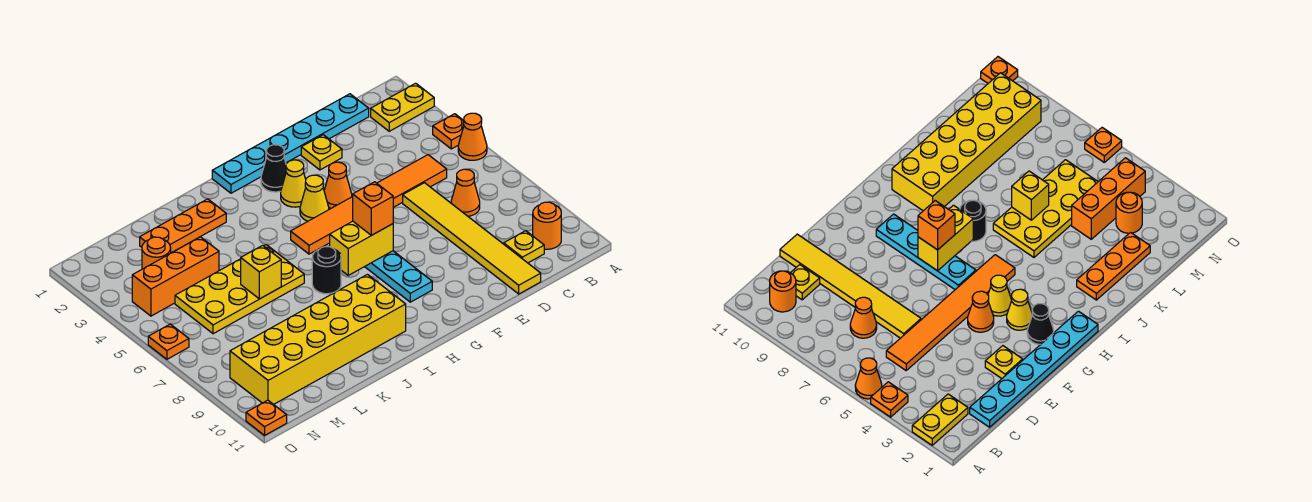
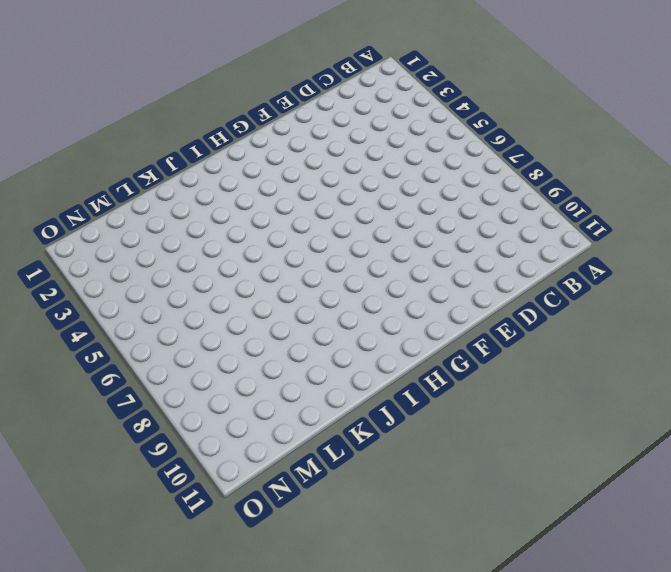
none -> yellow plate A2:B2 level 1
none -> orange plate A4 level 1
none -> orange cone A5 level 1

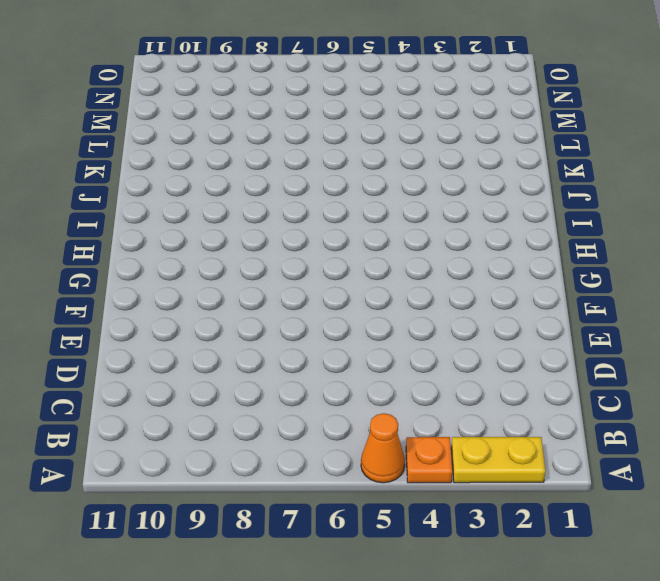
yellow plate A2:A3 level 1 -> yellow plate A2:B2 level 1
none -> orange round brick B10 level 1
none -> cyan plate C1:H1 level 1
none -> orange tile C5:H5 level 1

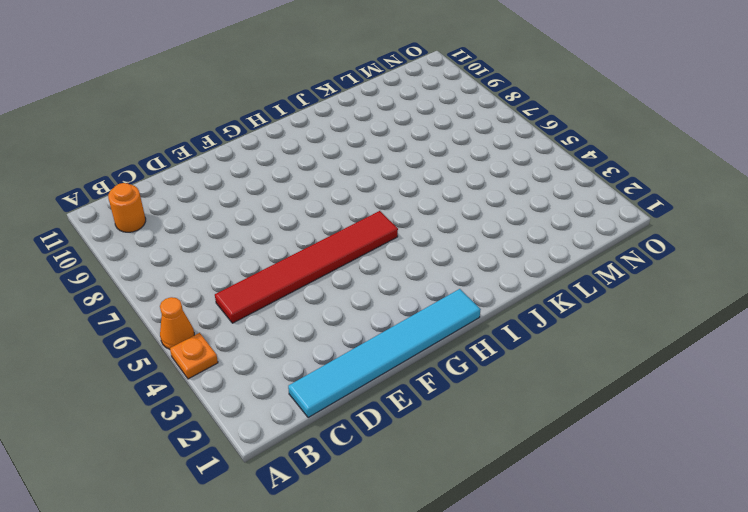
cyan tile C1:H1 level 1 -> cyan plate C1:H1 level 1
red tile C5:H5 level 1 -> orange tile C5:H5 level 1
none -> yellow plate A2:B2 level 1
none -> orange cone C7 level 1
none -> yellow plate C10 level 1

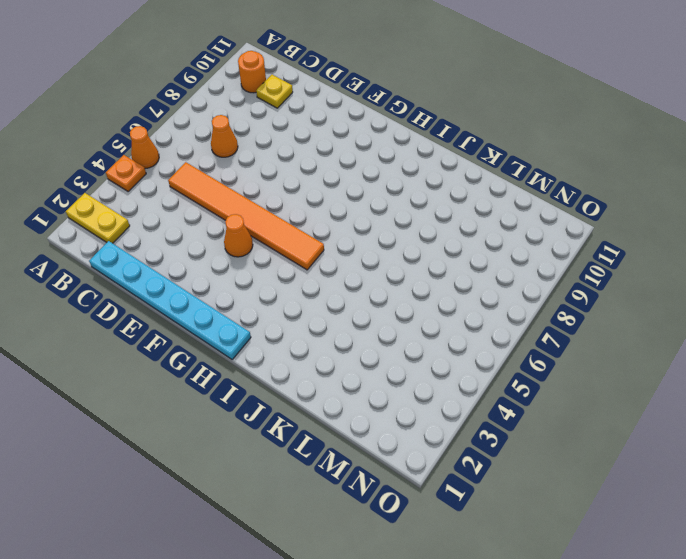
none -> yellow tile D6:D11 level 1
none -> yellow plate E2 level 1
none -> black cone G2 level 1

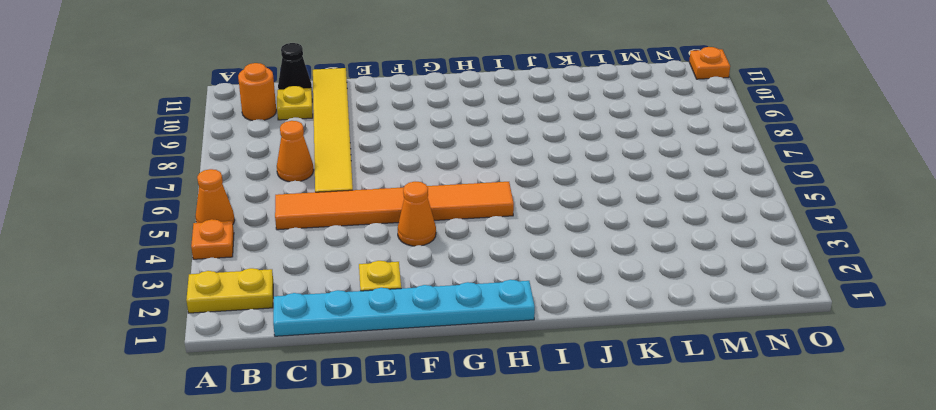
black cone C11 level 1 -> black cone G2 level 1
none -> yellow cone G3 level 1
none -> yellow cone G4 level 1
none -> cyan plate G6:G9 level 1

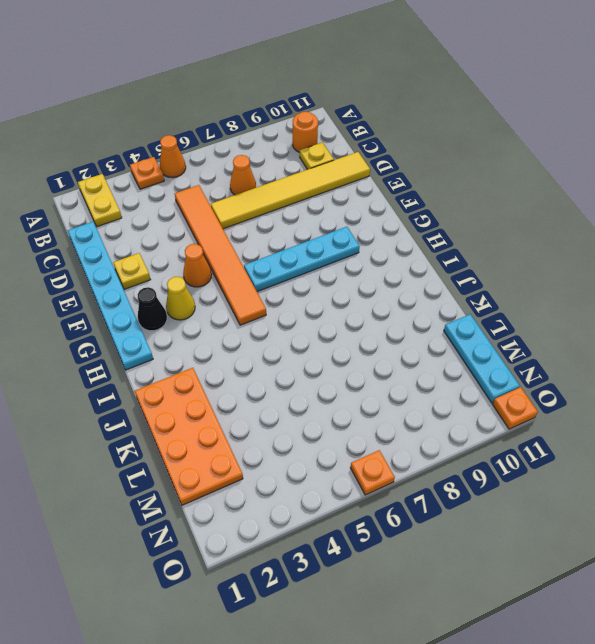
orange plate J1:M2 level 1 -> orange plate J2:L2 level 1
cyan plate L11:N11 level 1 -> none
none -> yellow cone G4 level 1
none -> black round brick I7 level 1
none -> yellow brick I9:N10 level 1

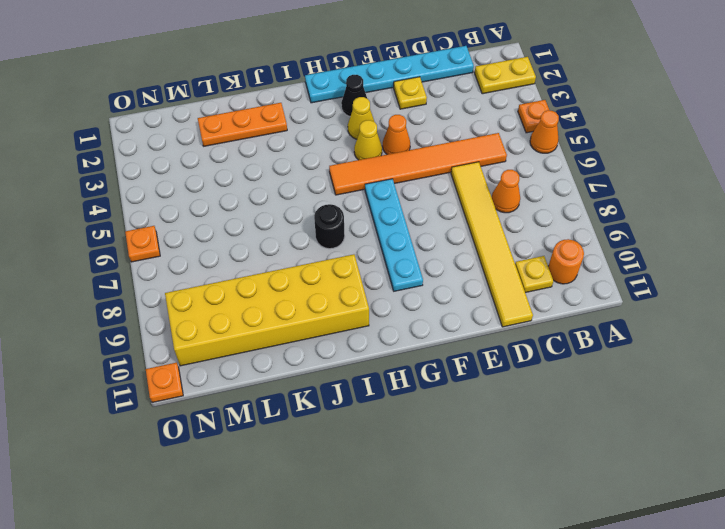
none -> yellow plate J5:M6 level 1
none -> orange brick L4:N4 level 1
none -> orange round brick M3 level 1

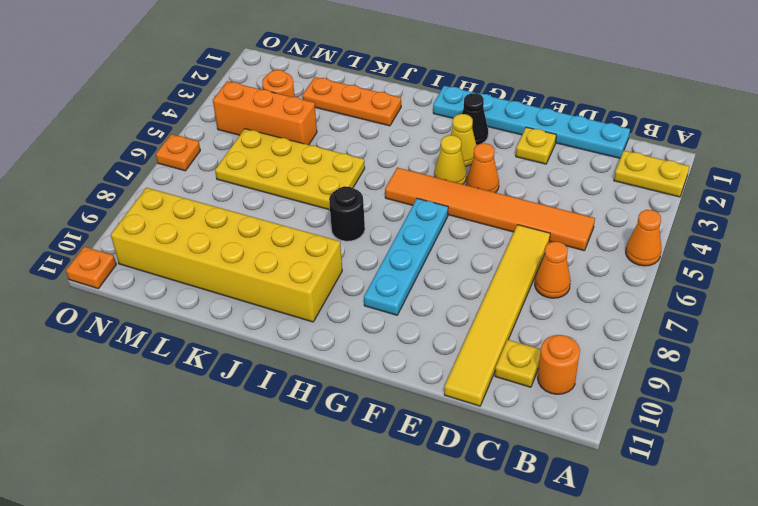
none -> orange plate A4 level 1
none -> yellow brick G7:H7 level 2
none -> yellow brick K6 level 2

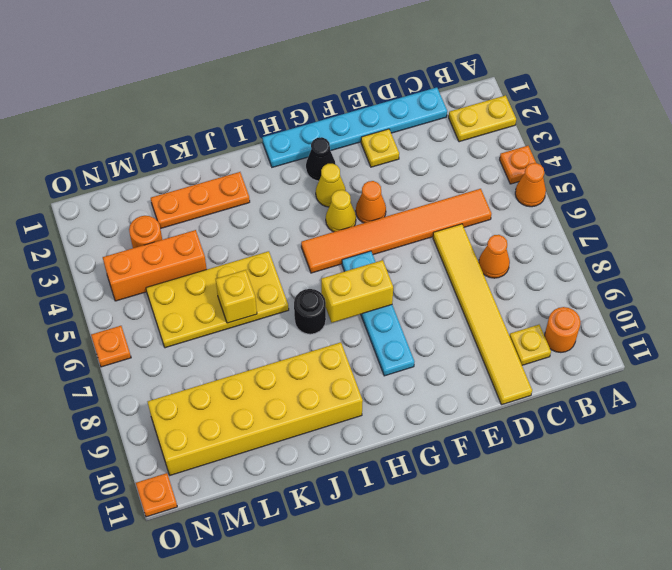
none -> orange brick G7 level 3

